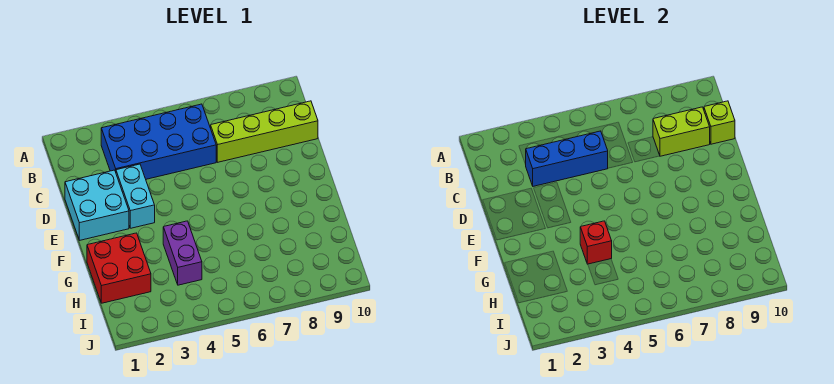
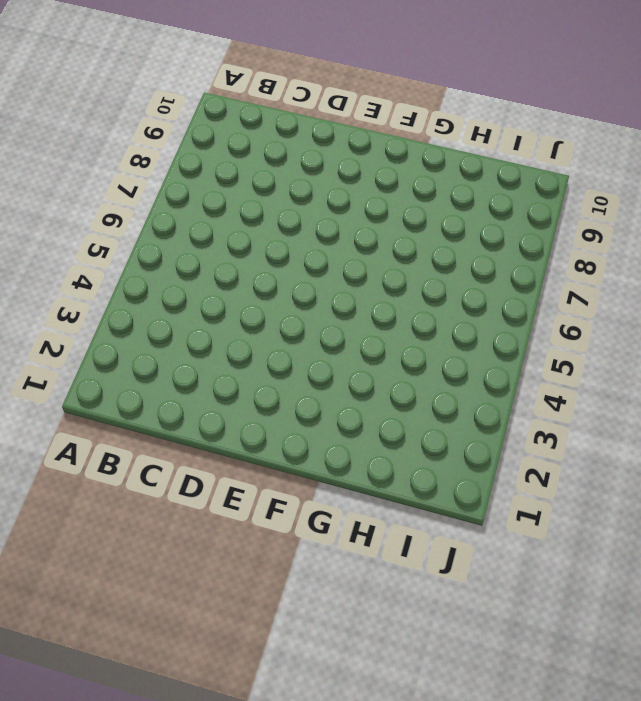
none -> blue brick B3:C6 level 1
none -> lime brick C7:C10 level 1

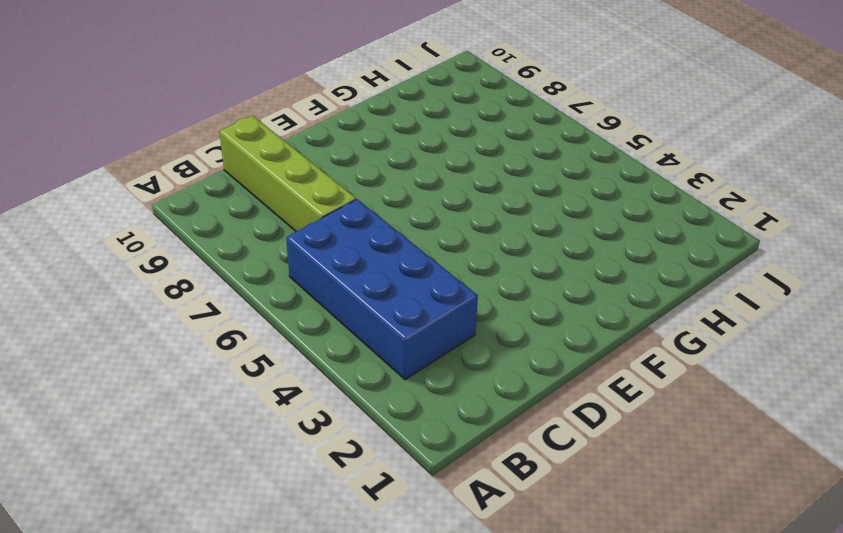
none -> cyan brick D1:E2 level 1
none -> cyan brick D3:E3 level 1

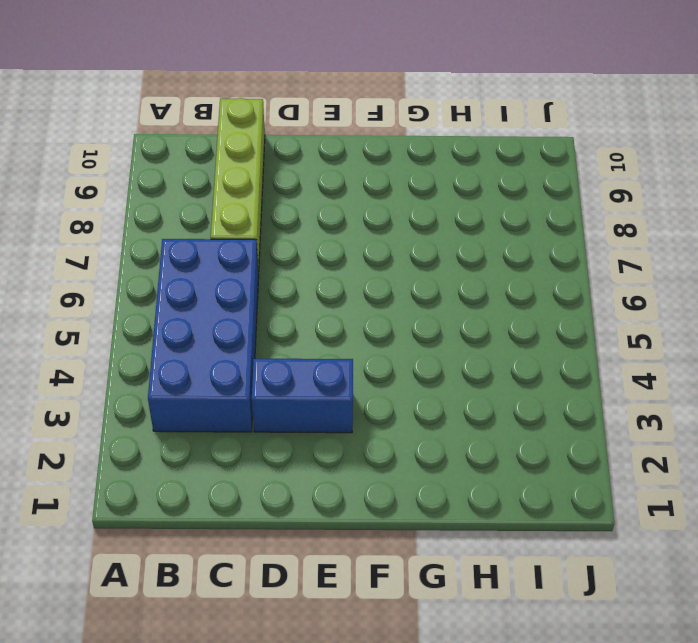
blue brick D3:E3 level 1 -> cyan brick D3:E3 level 1
none -> cyan brick D1:E2 level 1
none -> red brick G1:H2 level 1

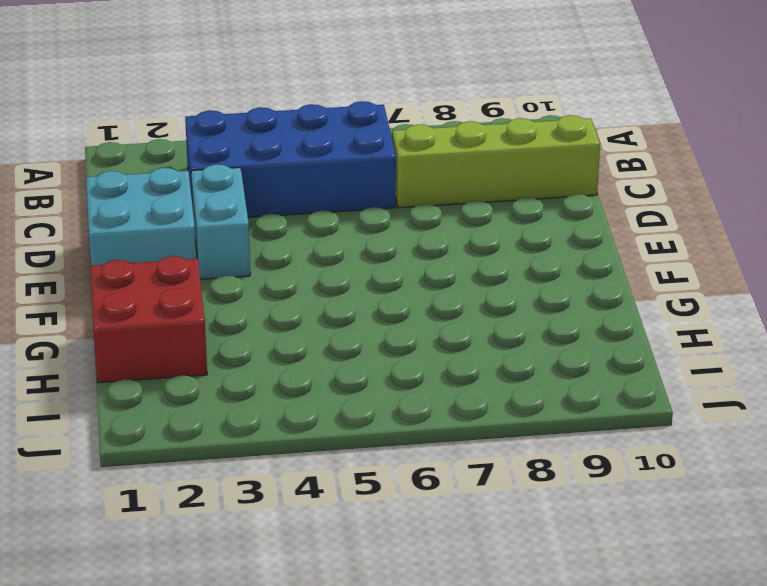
none -> purple brick G4:H4 level 1
none -> blue brick C3:C5 level 2

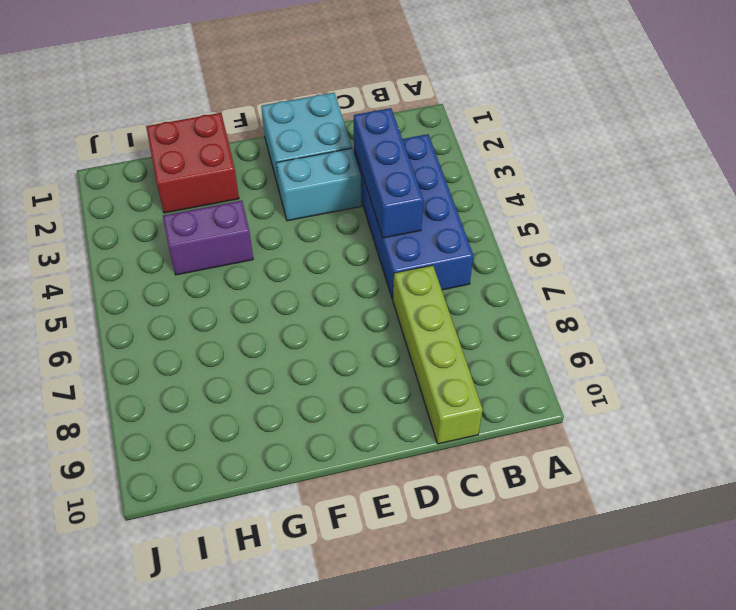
none -> lime brick C8:C9 level 2
none -> lime brick C10 level 2

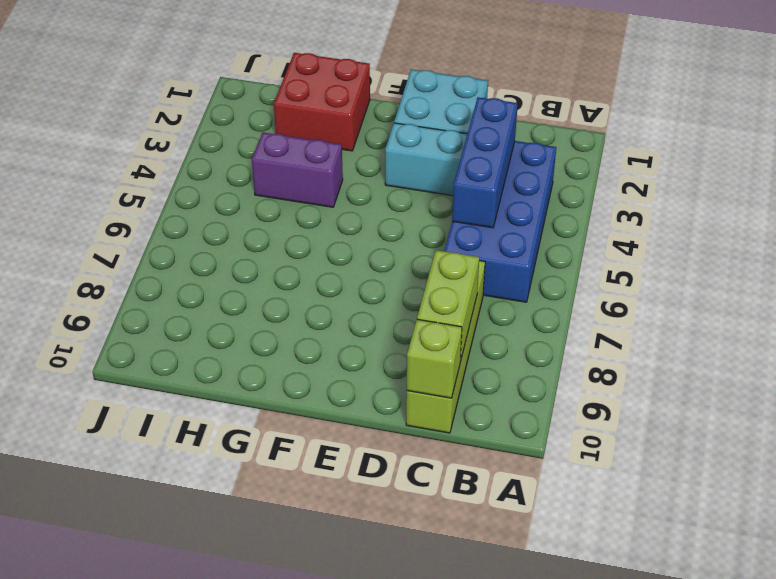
none -> red brick G4 level 2

